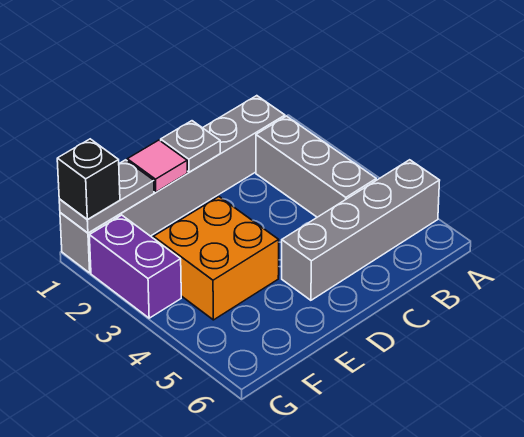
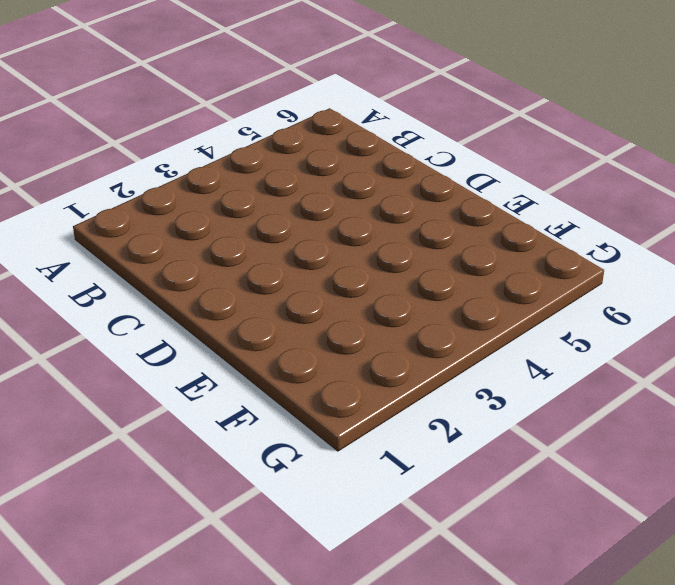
none -> grey brick A5:D5 level 1
none -> grey brick B1:G1 level 1

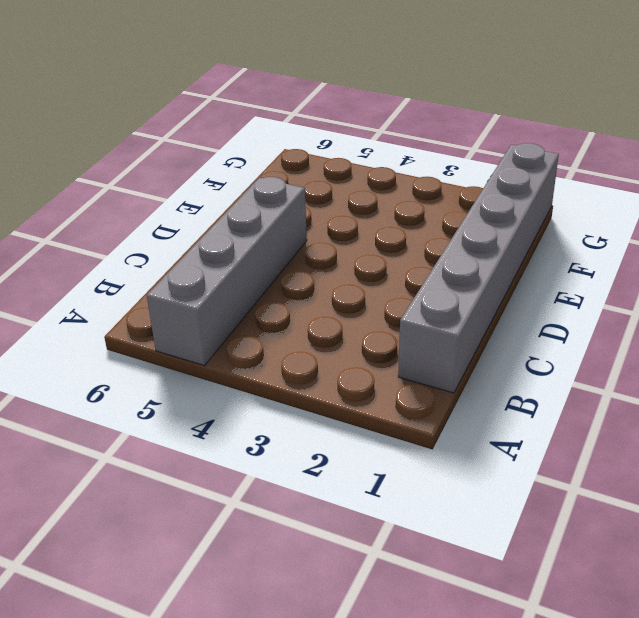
none -> grey brick B2:B4 level 1
none -> orange brick E3:F4 level 1

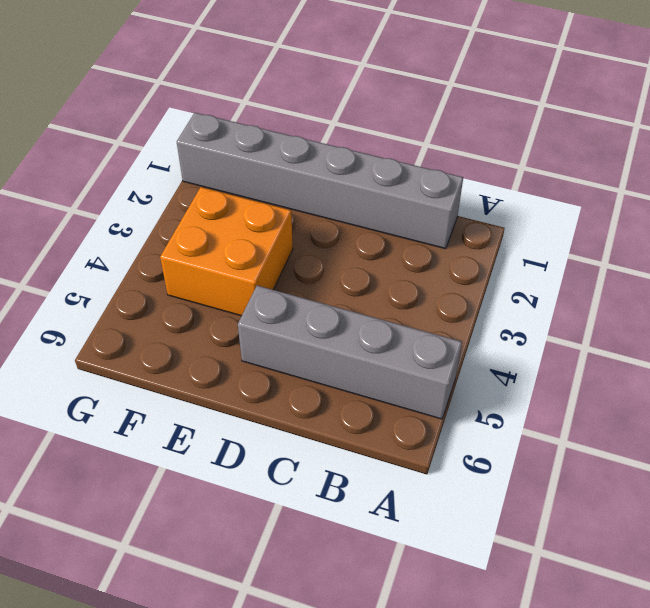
none -> grey brick B2:B4 level 1
none -> purple brick G2:G3 level 1

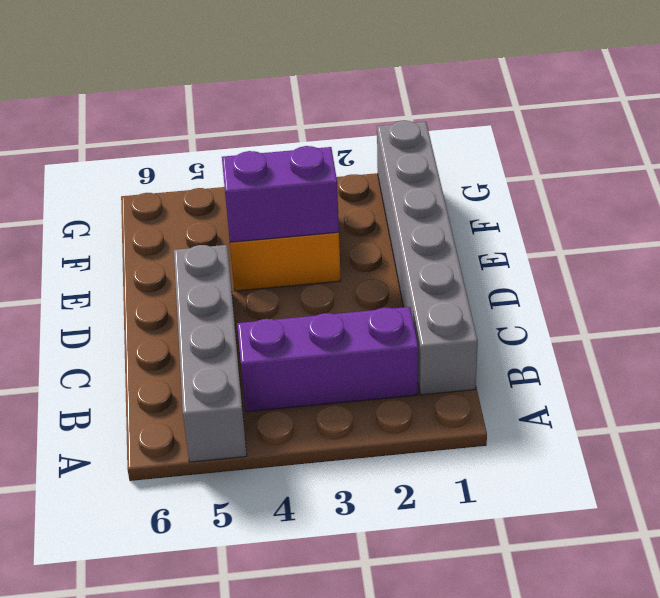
purple brick B2:B4 level 1 -> grey brick B2:B4 level 1
purple brick E3:E4 level 2 -> purple brick G2:G3 level 1
none -> grey plate D1 level 2
none -> pink tile E1 level 2

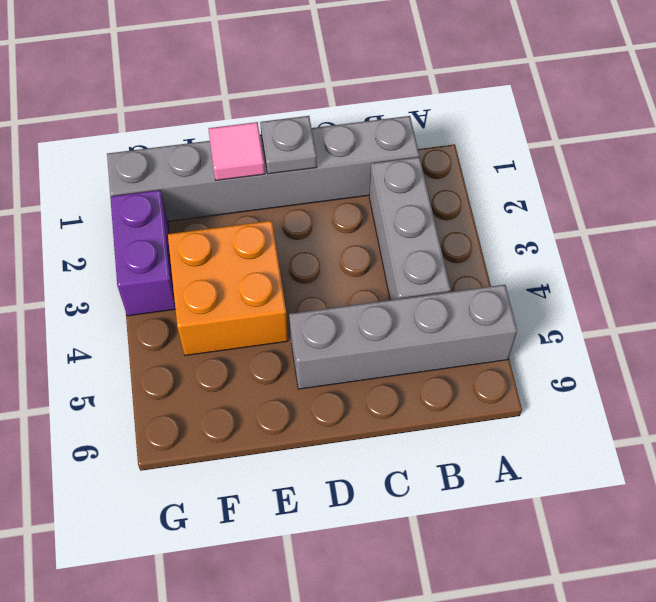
none -> grey plate F1:G1 level 2
none -> black brick G1 level 3

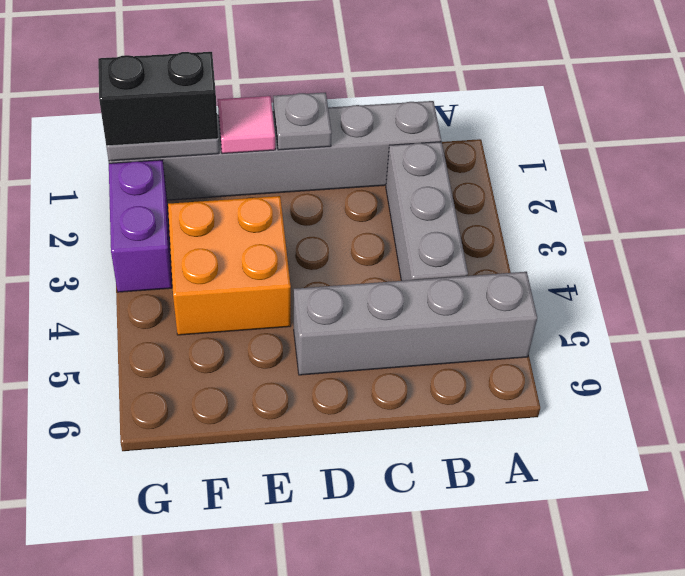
black brick F1:G1 level 3 -> black brick G1 level 3

